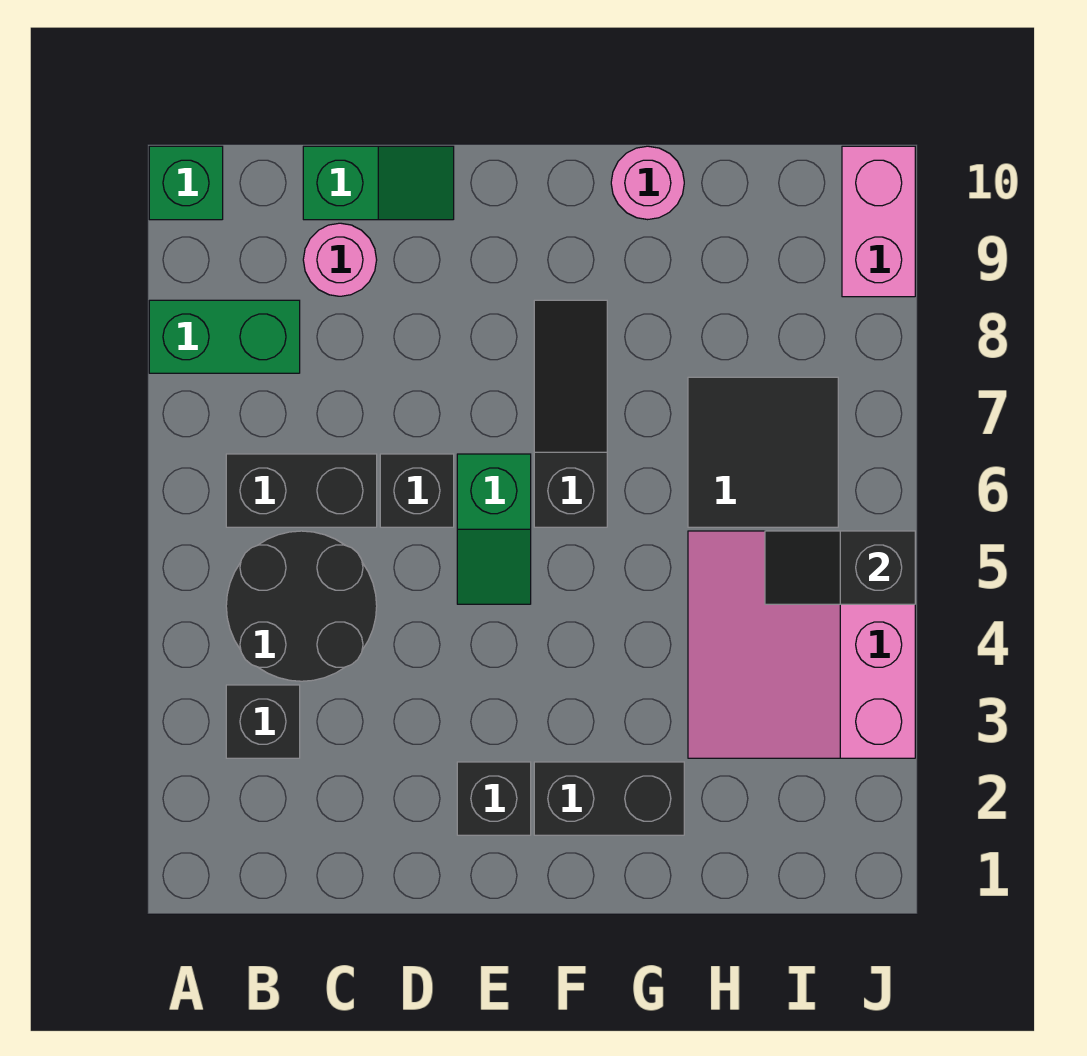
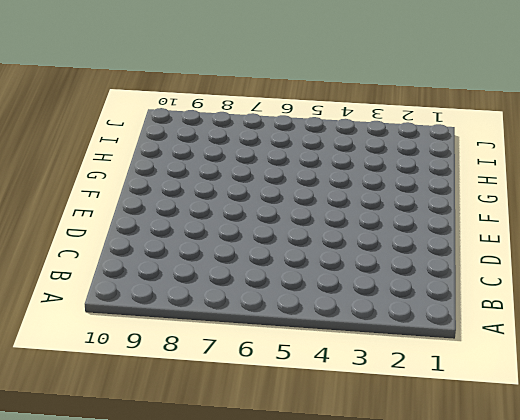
none -> green brick A8:B8 level 1
none -> green brick A10 level 1
none -> black brick B3 level 1

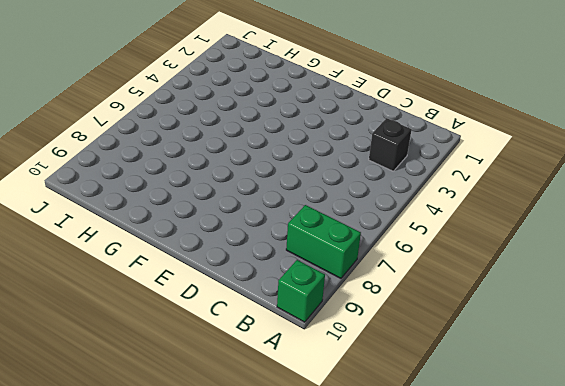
none -> black round brick B4:C5 level 1
none -> black brick B6:C6 level 1
none -> pink round brick C9 level 1

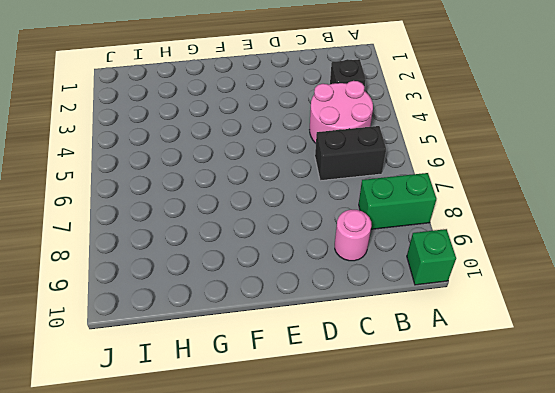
pink round brick B4:C5 level 1 -> black round brick B4:C5 level 1
none -> green slope C10:D10 level 1 top C
none -> black brick D6 level 1
none -> black brick E2 level 1

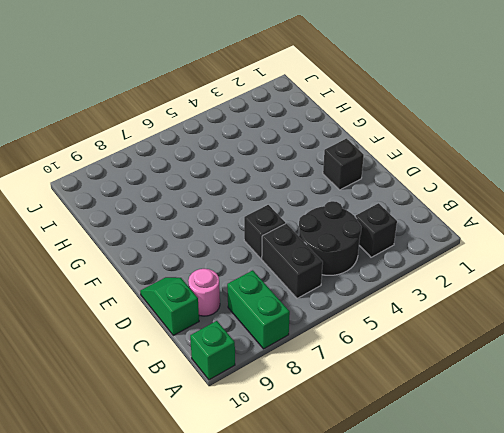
none -> green slope E5:E6 level 1 top 6
none -> black brick F2:G2 level 1
none -> black slope F6:F8 level 1 top 6

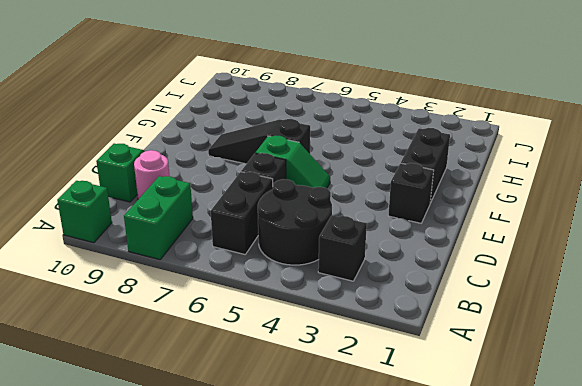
none -> pink round brick G10 level 1
none -> pink slope H3:J5 level 1 top J
none -> black tile H6:I7 level 1

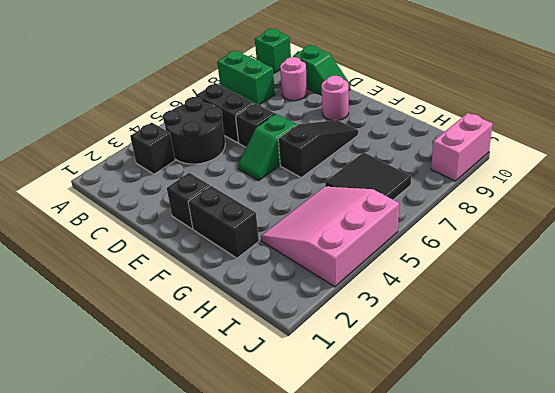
pink round brick E9 level 1 -> pink round brick G10 level 1
none -> black slope I5:J5 level 2 top J

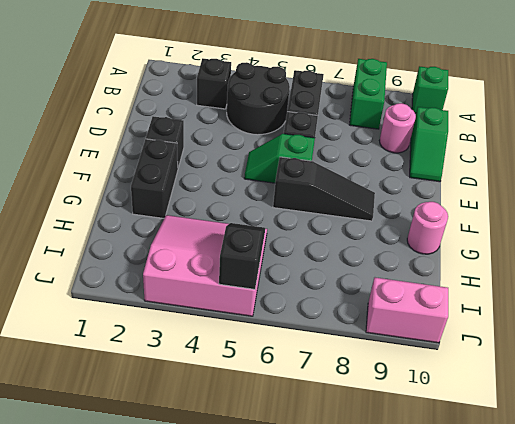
none -> black tile H6:I7 level 1

